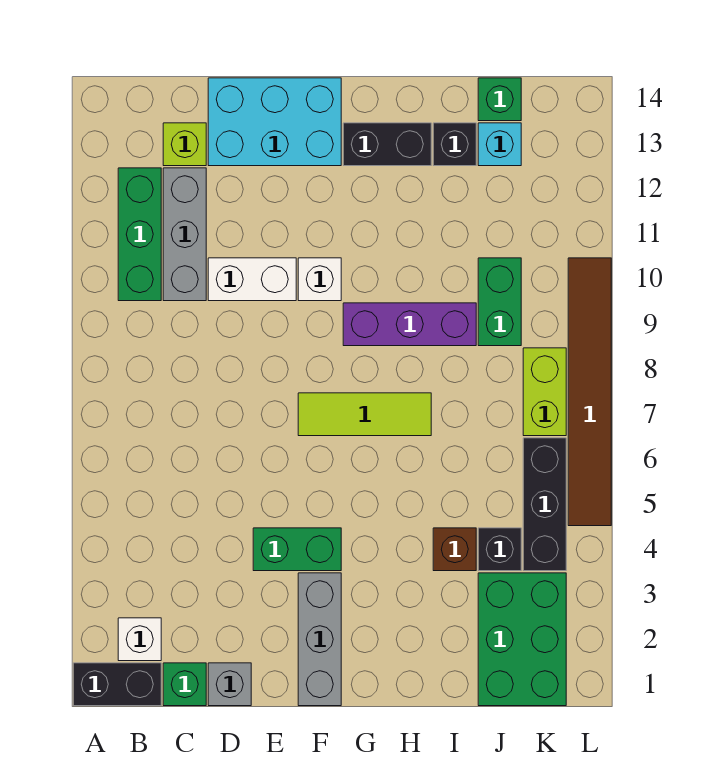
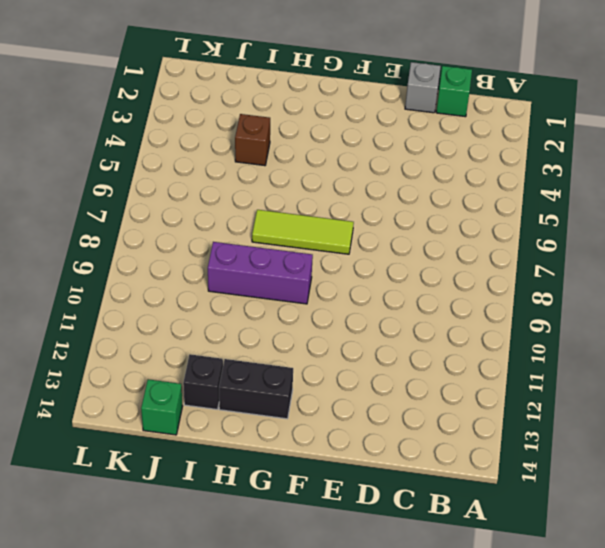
none -> black brick A1:B1 level 1
none -> white brick B2 level 1
none -> green brick B10:B12 level 1

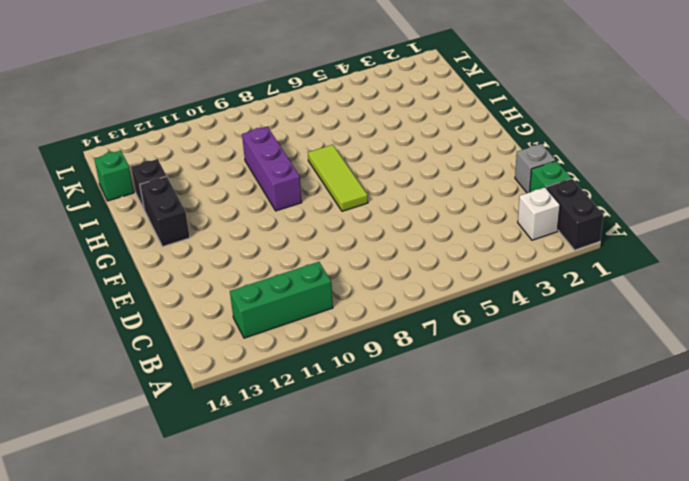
none -> grey brick C10:C12 level 1
none -> lime brick C13 level 1
none -> white brick D10:E10 level 1

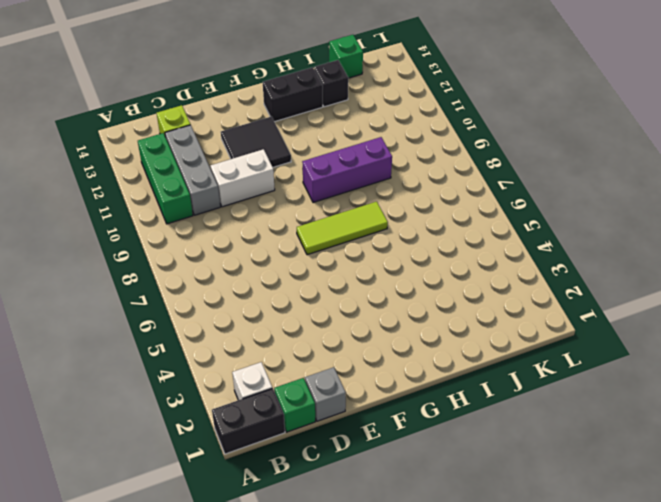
black tile E11:F12 level 1 -> none
none -> cyan brick D13:F14 level 1
none -> green brick E4:F4 level 1
none -> grey brick F1:F3 level 1

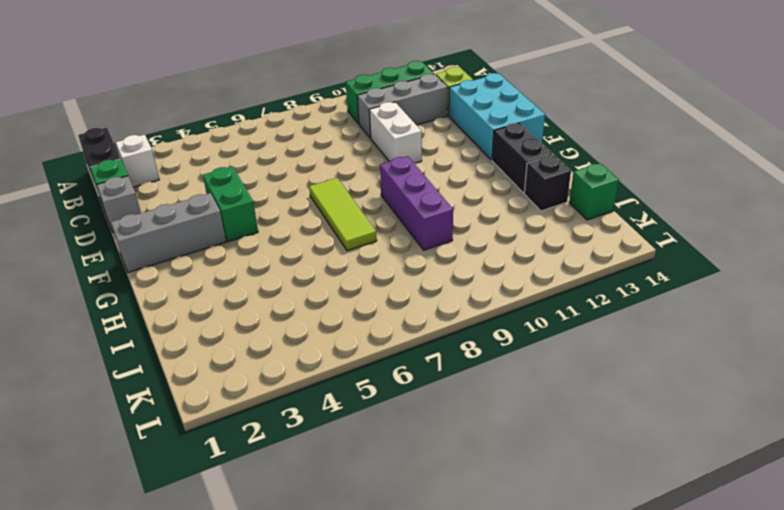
none -> white brick F10 level 1
none -> brown brick I4 level 1
none -> green brick J1:K3 level 1

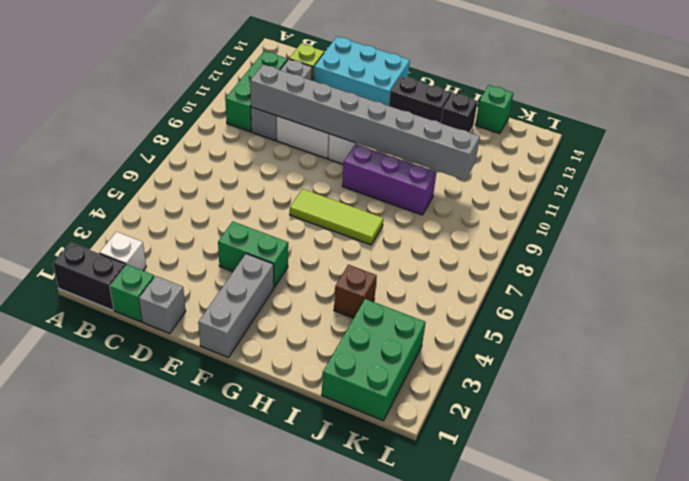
grey brick C10:J10 level 2 -> none
none -> black brick J4 level 1
none -> green brick J9:J10 level 1
none -> cyan brick J13 level 1

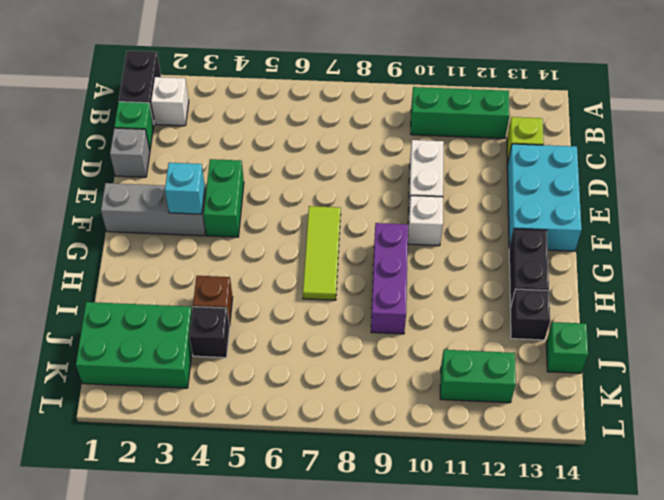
cyan brick F3 level 2 -> cyan brick J13 level 1
green brick K11:K12 level 1 -> green brick J9:J10 level 1
none -> grey brick C10:C12 level 1
none -> black brick K4:K6 level 1
none -> lime brick K7:K8 level 1

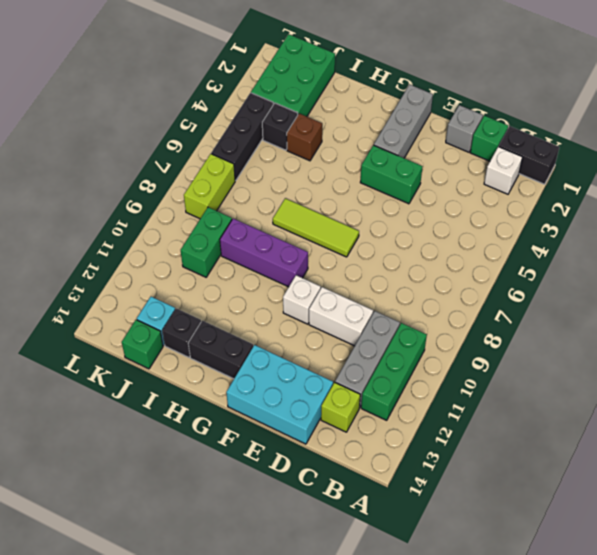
none -> brown tile L5:L10 level 1

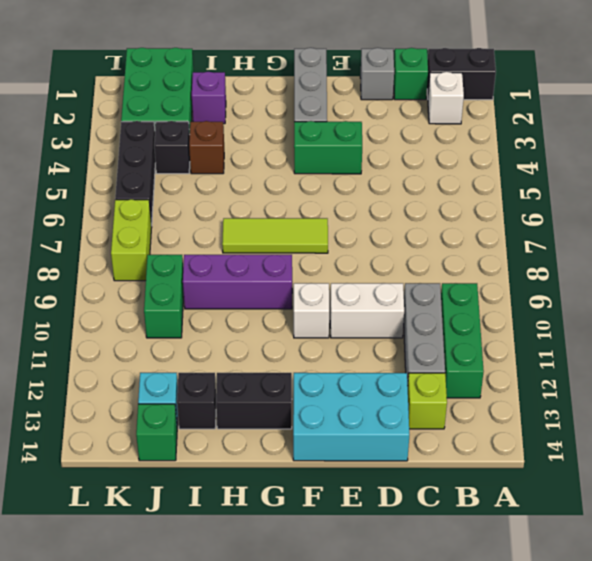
purple brick I2 level 1 -> none
none -> brown tile L5:L10 level 1

